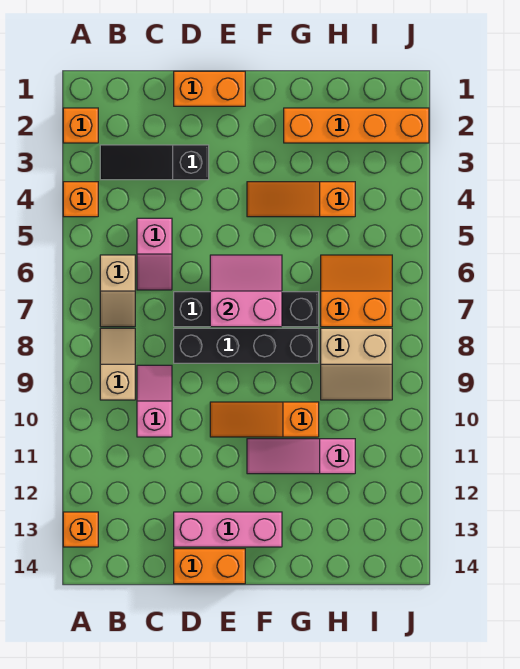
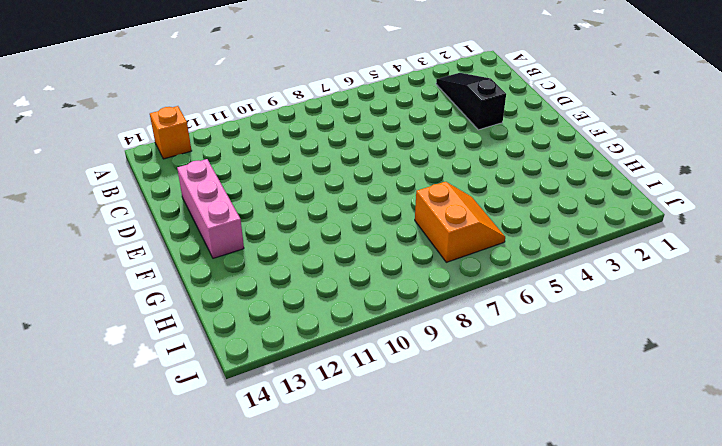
none -> orange brick A2 level 1
none -> orange brick A4 level 1
none -> tan slope B6:B7 level 1 top 6

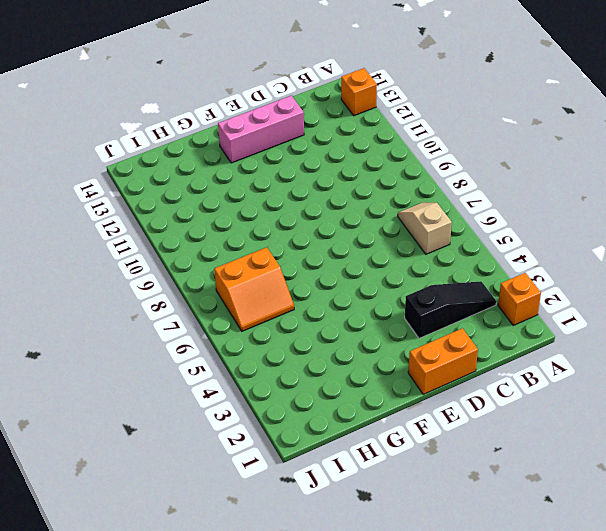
none -> orange brick A4 level 1
none -> tan slope B8:B9 level 1 top 9
none -> pink slope C5:C6 level 1 top 5

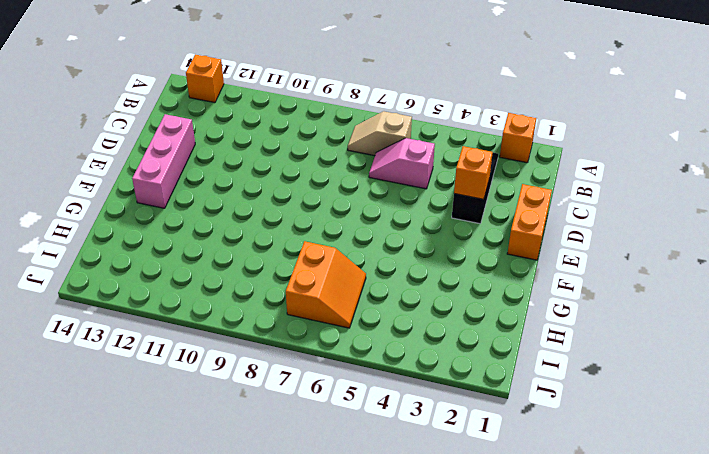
orange brick D3 level 2 -> orange brick A4 level 1
none -> tan slope B8:B9 level 1 top 9
none -> pink slope C9:C10 level 1 top 10
none -> black brick D7:G7 level 1

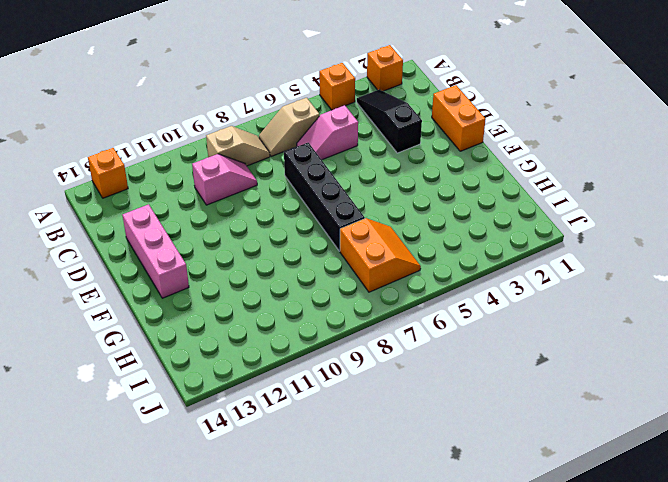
none -> black brick D8:G8 level 1
none -> orange brick D14:E14 level 1
none -> orange slope E10:G10 level 1 top G

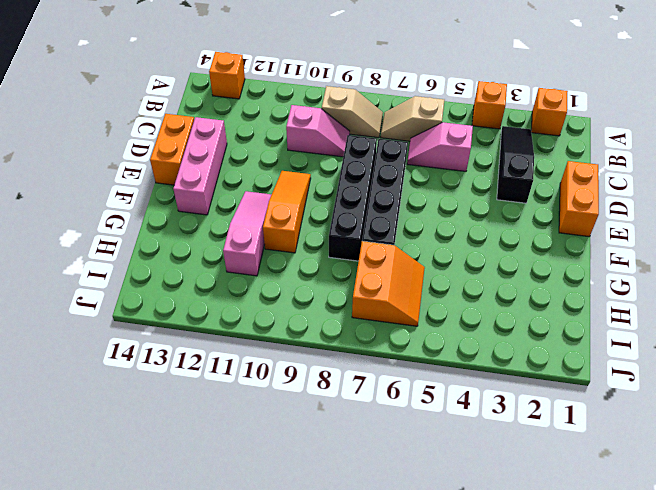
none -> orange slope F4:H4 level 1 top H
none -> orange brick G2:J2 level 1
none -> tan slope H8:I9 level 1 top 8

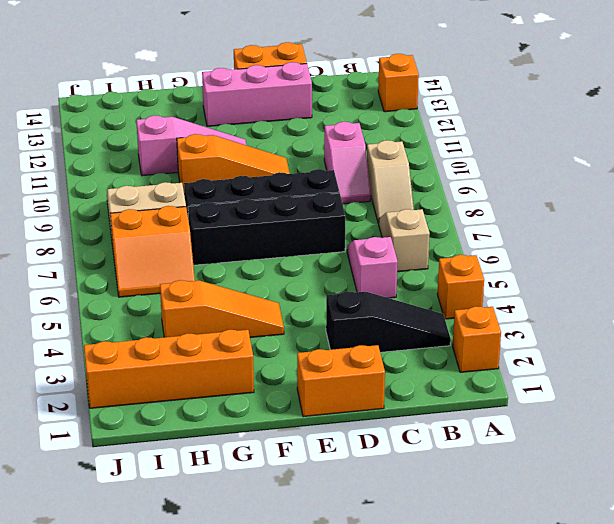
none -> pink slope E6:F7 level 2 top 7

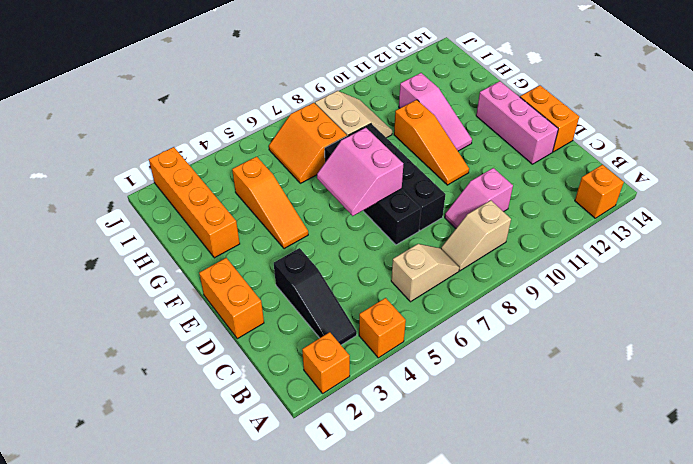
none -> pink slope C5:C6 level 1 top 5

